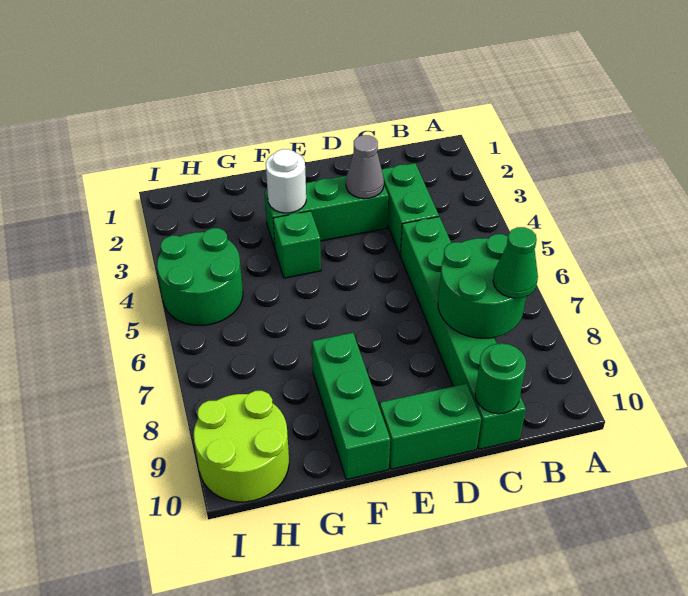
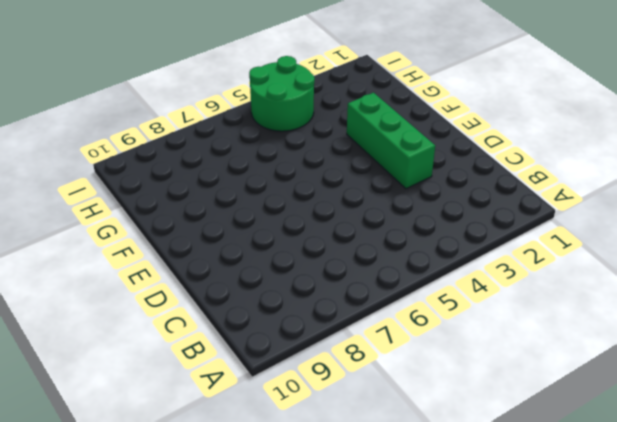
none -> green brick C3:C4 level 1
none -> green brick C5:C10 level 1
none -> green brick D10:E10 level 1

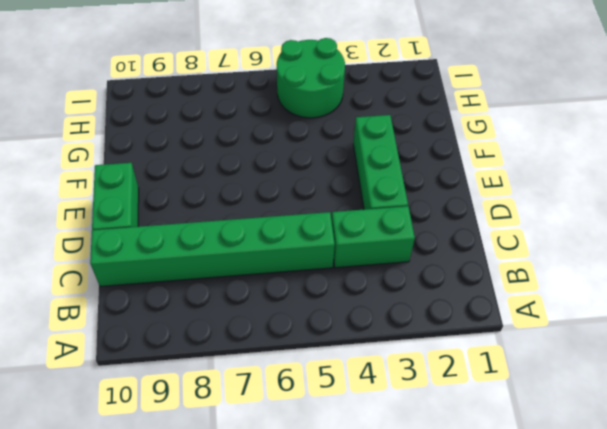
none -> green brick F4 level 1
none -> green brick F8:F10 level 1
none -> lime round brick H9:I10 level 1

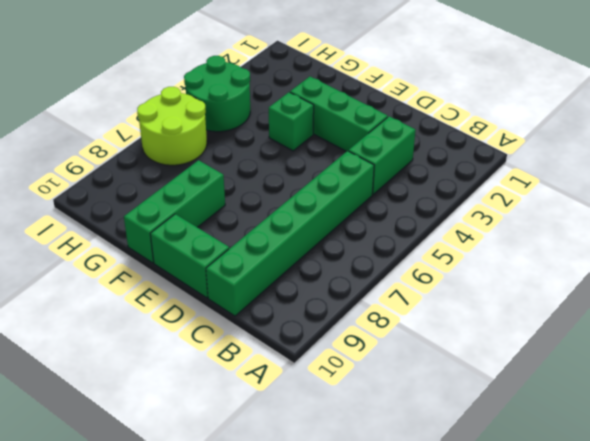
lime round brick H6:I7 level 1 -> lime round brick H9:I10 level 1
none -> green round brick B7:C8 level 2
none -> green round brick C10 level 2
none -> grey cone D3 level 2

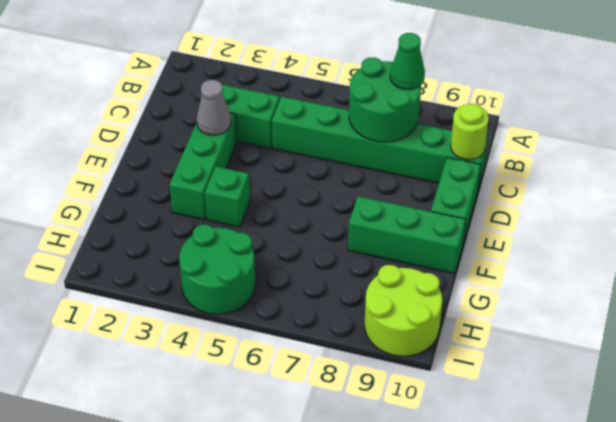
lime round brick C10 level 2 -> green round brick C10 level 2
none -> white round brick F3 level 2

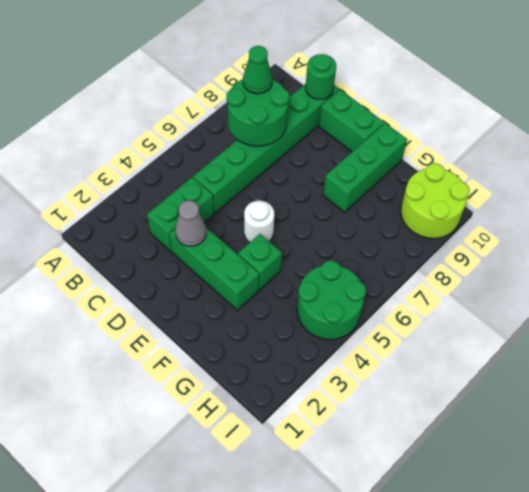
white round brick E5 level 1 -> white round brick F3 level 2

